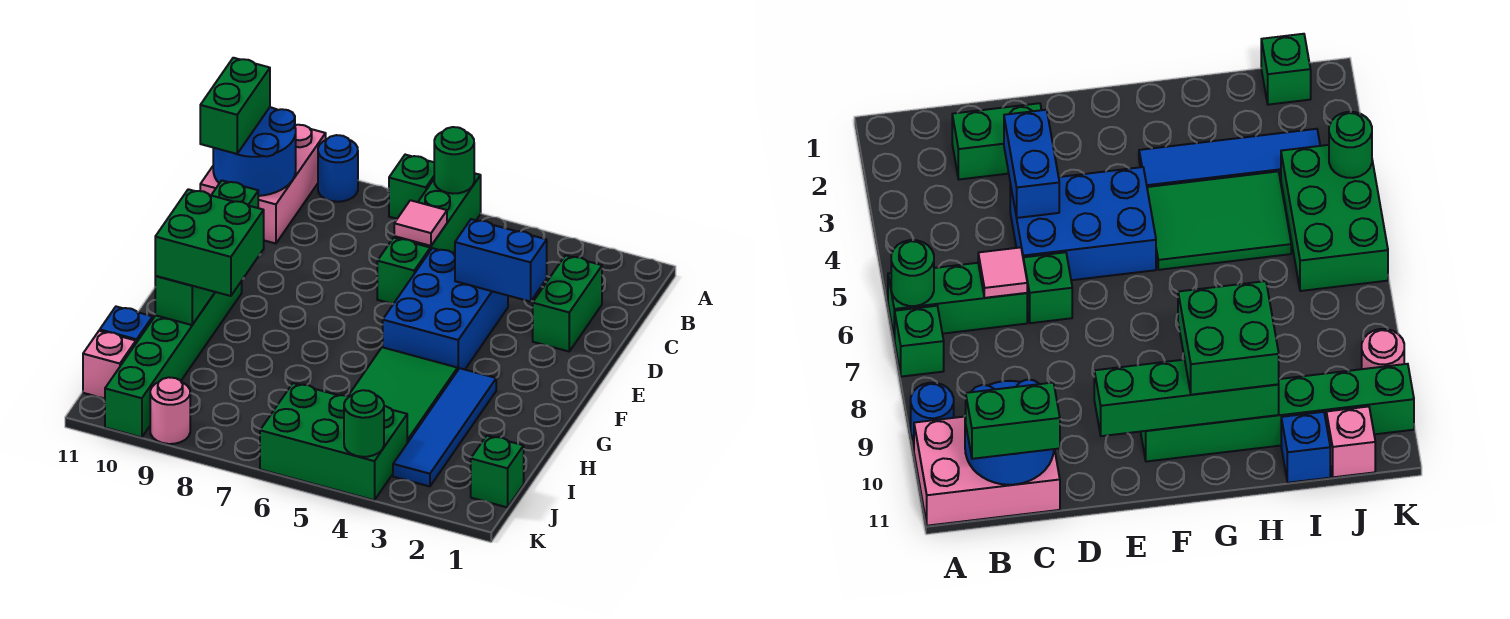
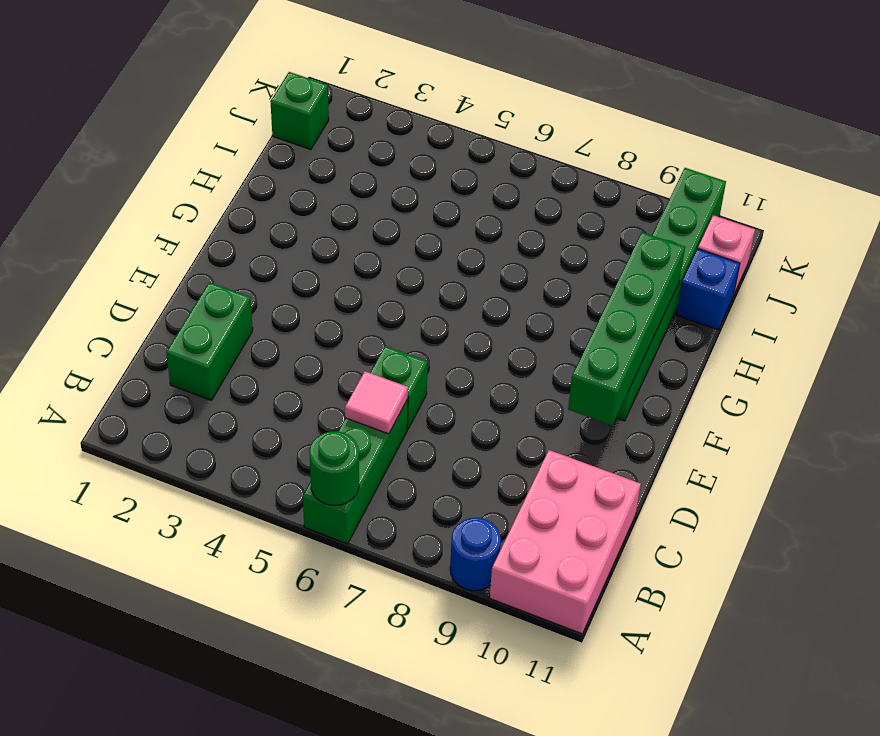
none -> green brick A7 level 1
none -> blue brick D4:F5 level 1
none -> blue tile G3:J3 level 1

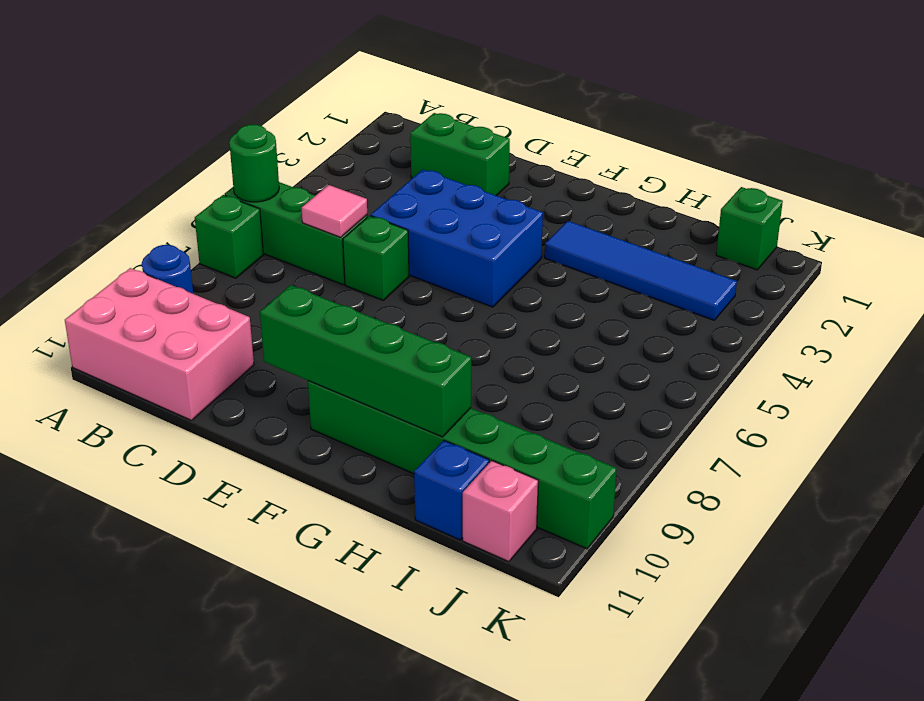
none -> green tile G4:I5 level 1
none -> green brick J4:K6 level 1
none -> pink round brick K9 level 1

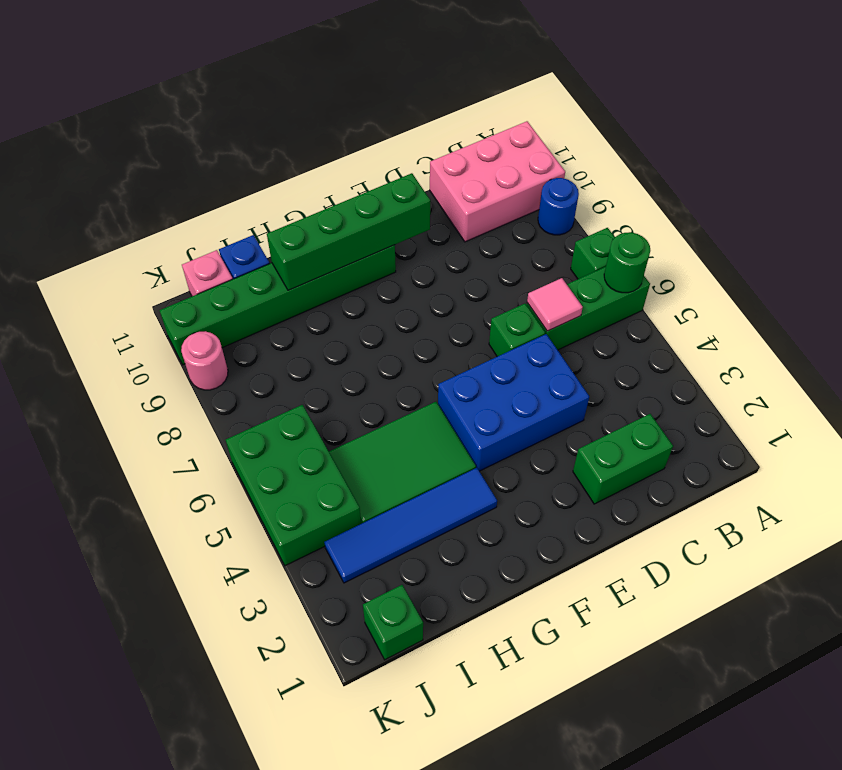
none -> blue round brick B10:C11 level 2
none -> blue brick D3:D4 level 2
none -> green round brick K4 level 2

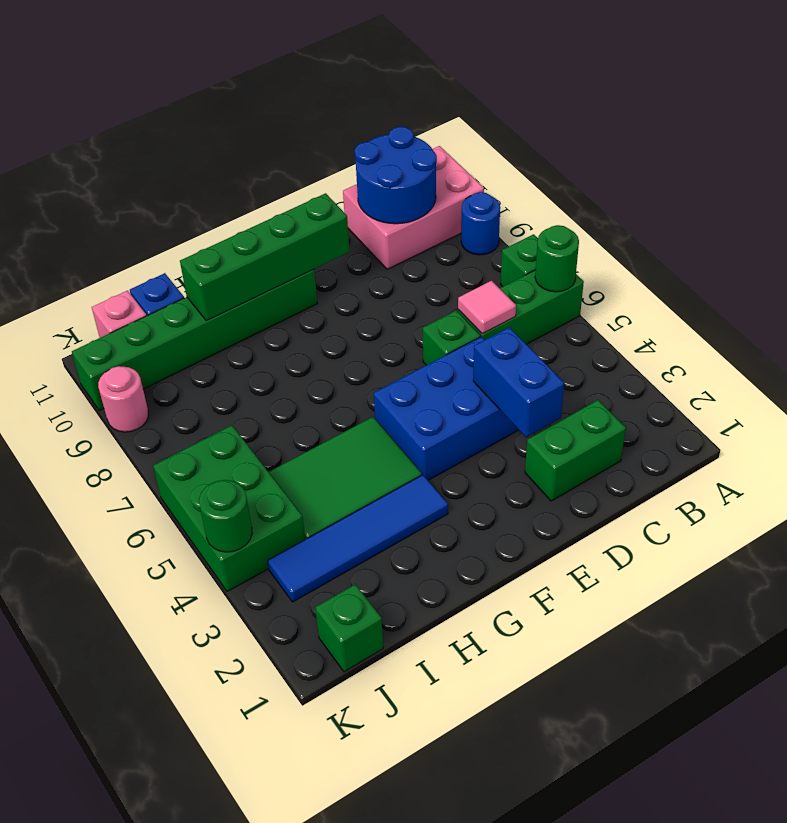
none -> green brick B11:C11 level 3
none -> green brick G9:H10 level 3

